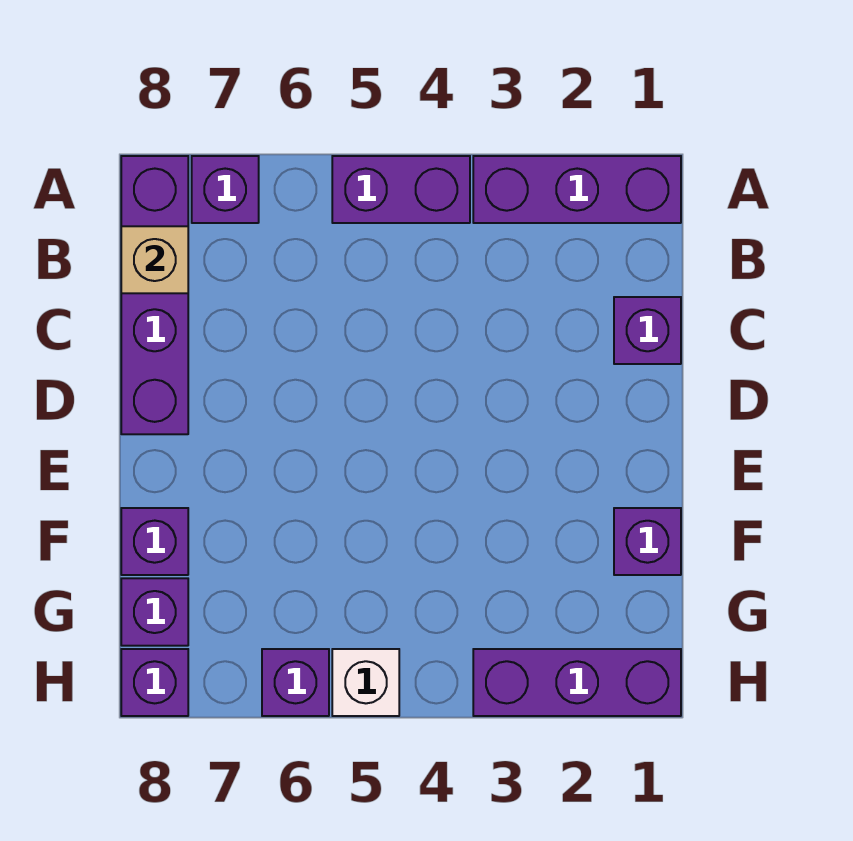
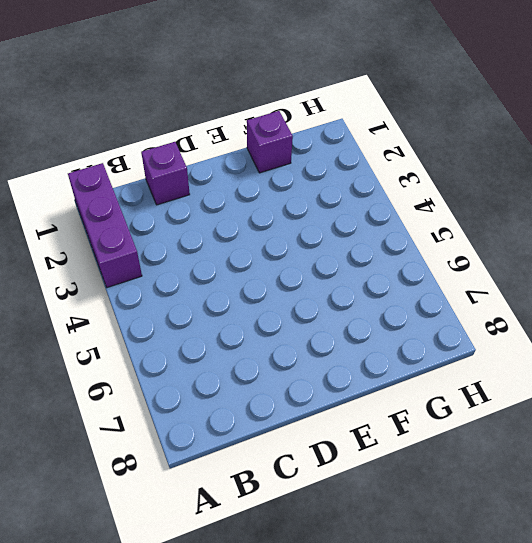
none -> purple brick A4:A5 level 1
none -> purple brick A7 level 1
none -> purple brick A8:D8 level 1

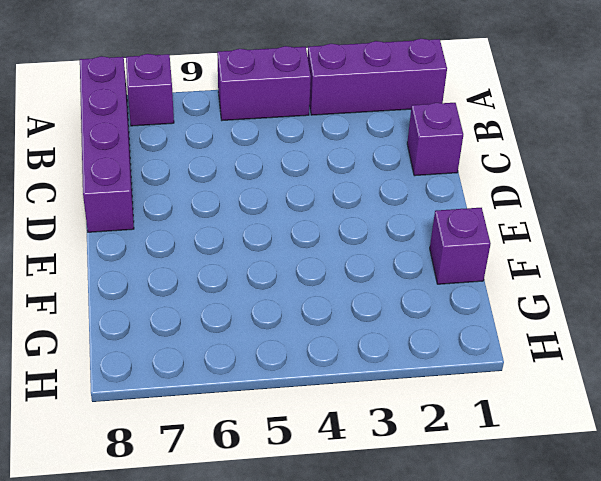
none -> purple brick F8 level 1
none -> purple brick G8 level 1
none -> purple brick H1:H3 level 1

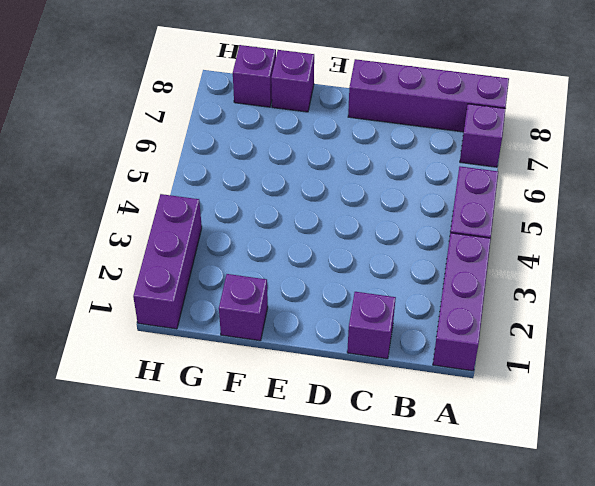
none -> white brick H5 level 1
none -> purple brick H6 level 1
none -> purple brick H8 level 1

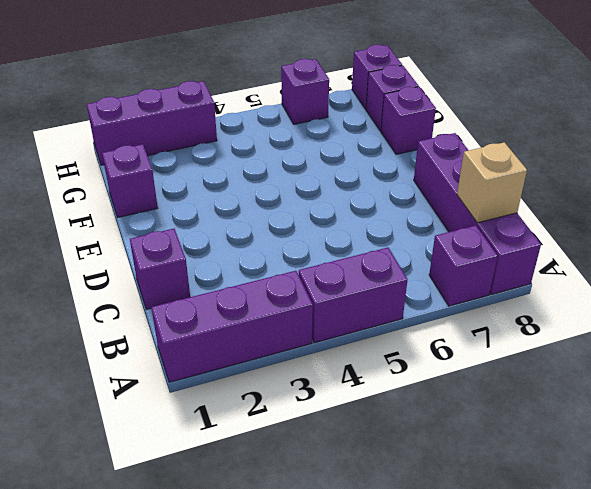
none -> white brick H5 level 1

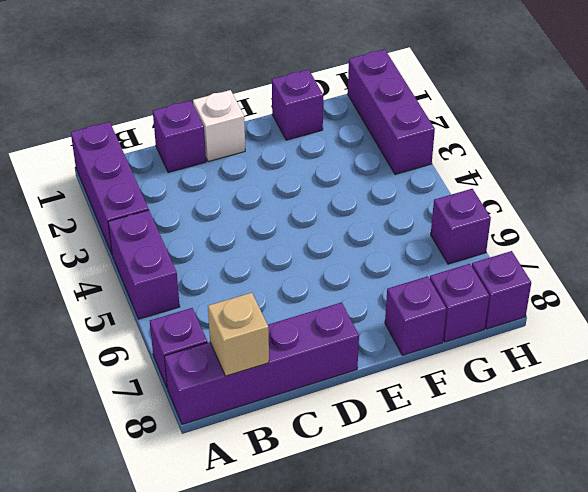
white brick D1 level 1 -> white brick H5 level 1

